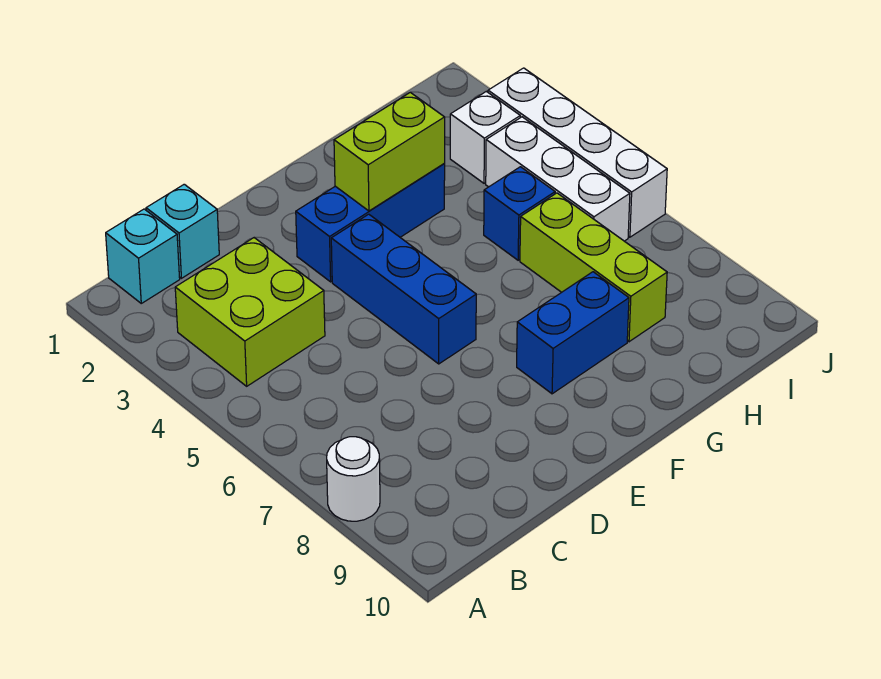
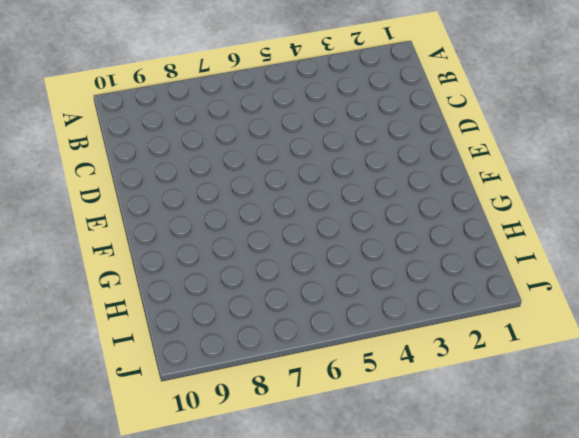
none -> white round brick A8 level 1
none -> cyan brick B1 level 1
none -> lime brick B3:C4 level 1

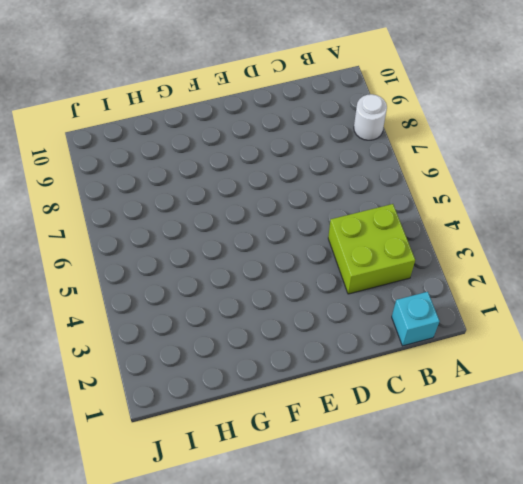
none -> cyan brick C1 level 1
none -> blue brick E3:G3 level 1
none -> blue brick E4:E6 level 1

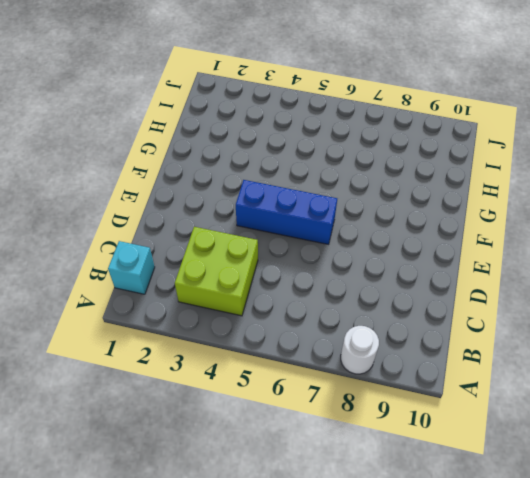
none -> cyan brick C1 level 1
none -> blue brick E3:G3 level 1
none -> blue brick F8:G8 level 1

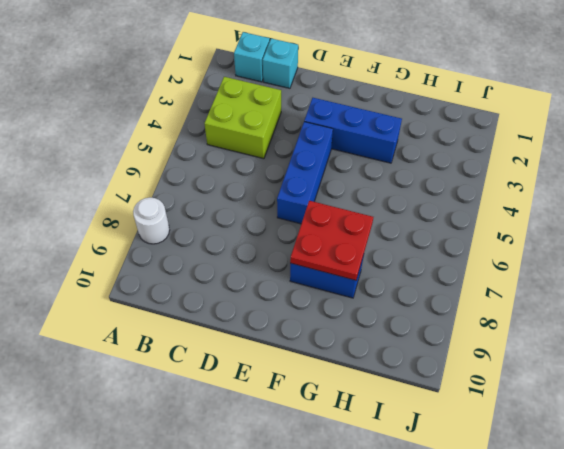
red plate F7:G8 level 2 -> none
none -> blue brick H5 level 1
none -> lime brick H6:H8 level 1
none -> white brick I3 level 1

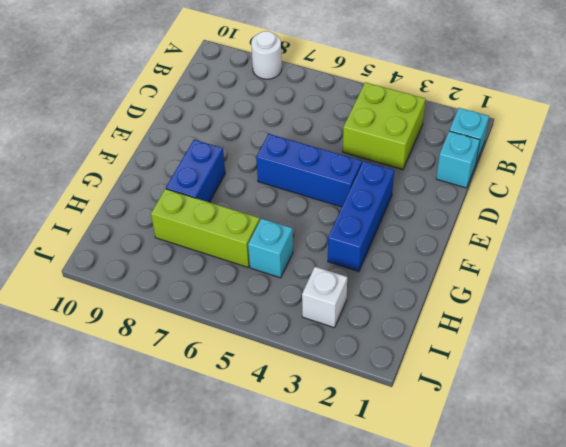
cyan brick H5 level 1 -> blue brick H5 level 1
none -> white brick I4:I6 level 1
none -> white brick J3:J6 level 1
none -> lime brick F3:G3 level 2

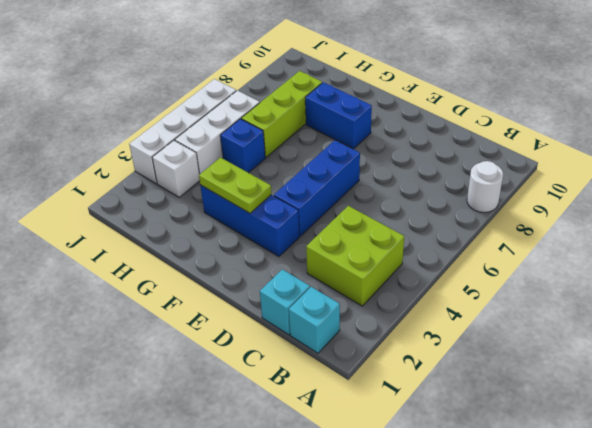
lime plate F3:G3 level 2 -> lime brick F3:G3 level 2

